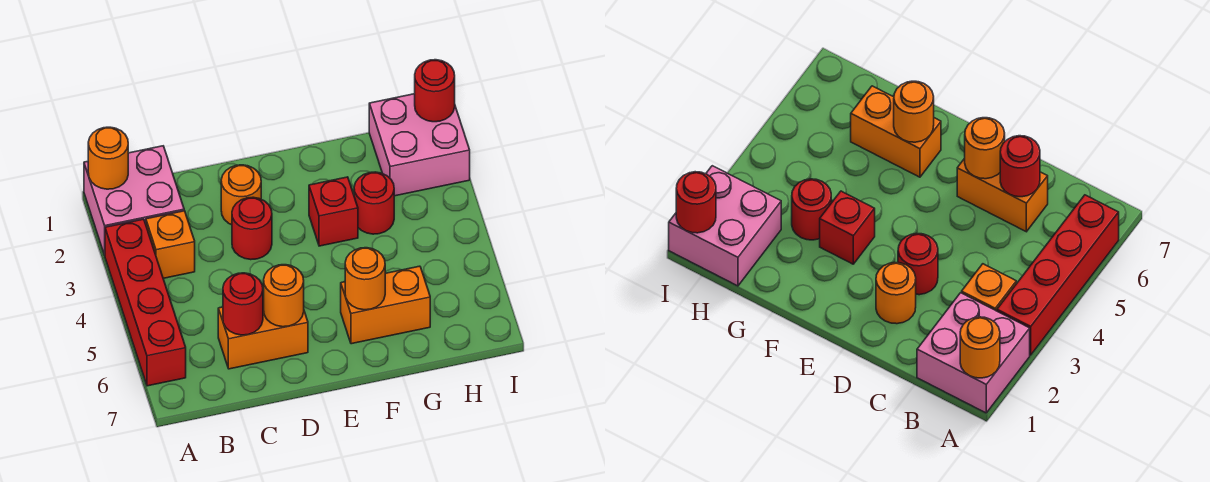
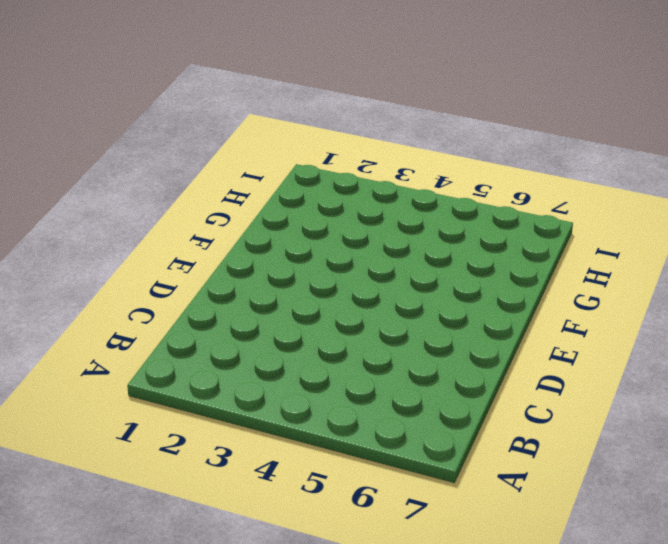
none -> pink brick A1:B2 level 1
none -> red brick A3:A6 level 1
none -> orange brick B3 level 1

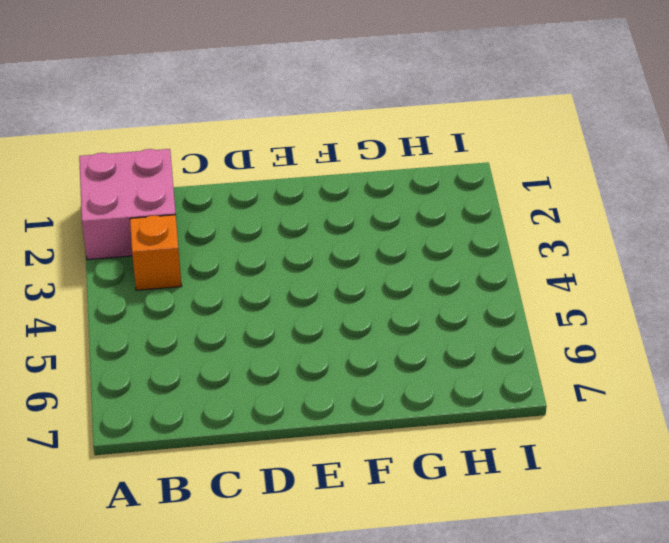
none -> red brick A3:A6 level 1
none -> orange brick C6:D6 level 1
none -> orange round brick D2 level 1

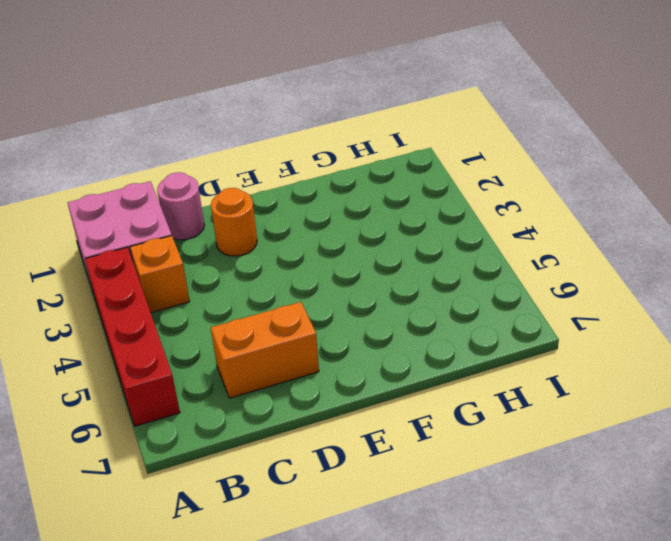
pink round brick C1 level 1 -> none
none -> red round brick D3 level 1
none -> red brick F3 level 1
none -> orange brick F6:G6 level 1

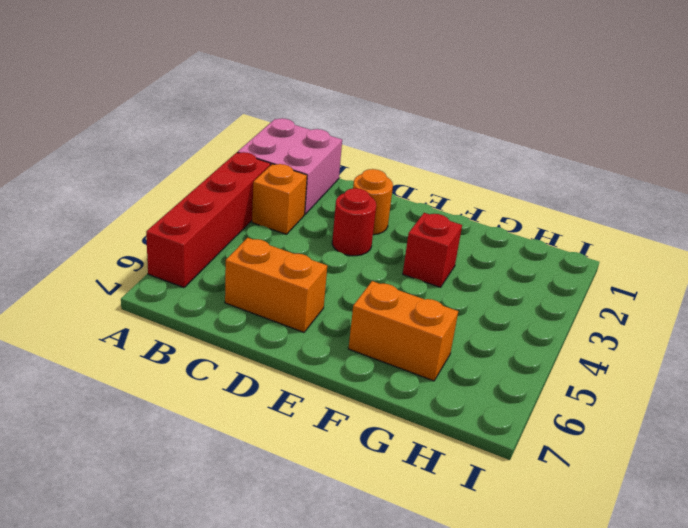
none -> red round brick G3 level 1
none -> pink brick H1:I2 level 1
none -> orange round brick A1 level 2

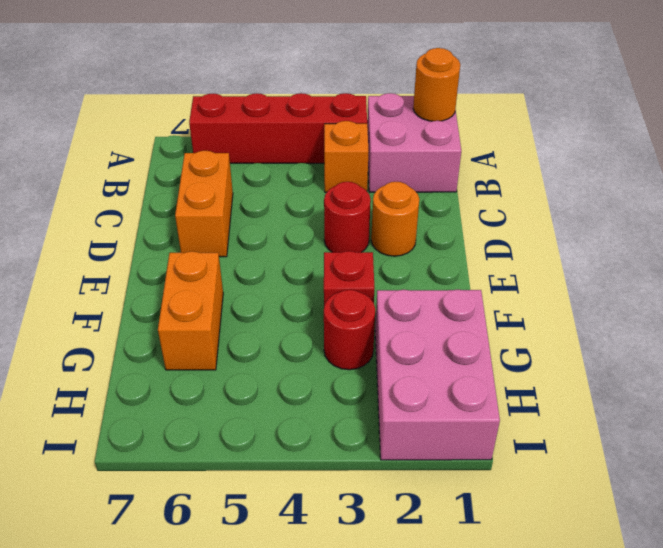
pink brick G1:I2 level 1 -> pink brick H1:I2 level 1
none -> red round brick C6 level 2
none -> orange round brick D6 level 2
none -> orange round brick F6 level 2

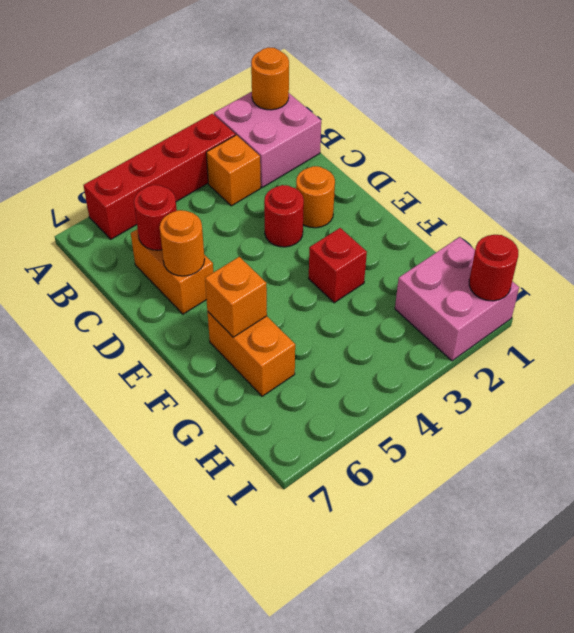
orange brick F6 level 2 -> orange round brick F6 level 2
none -> red round brick G3 level 1

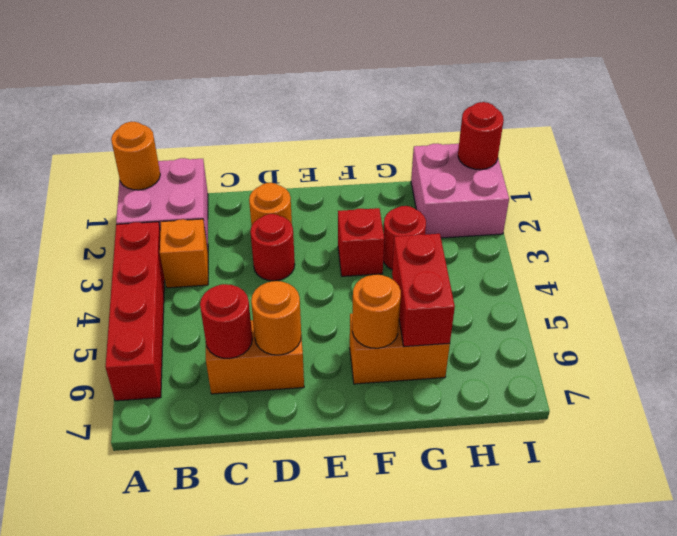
red brick G5:G6 level 2 -> none

